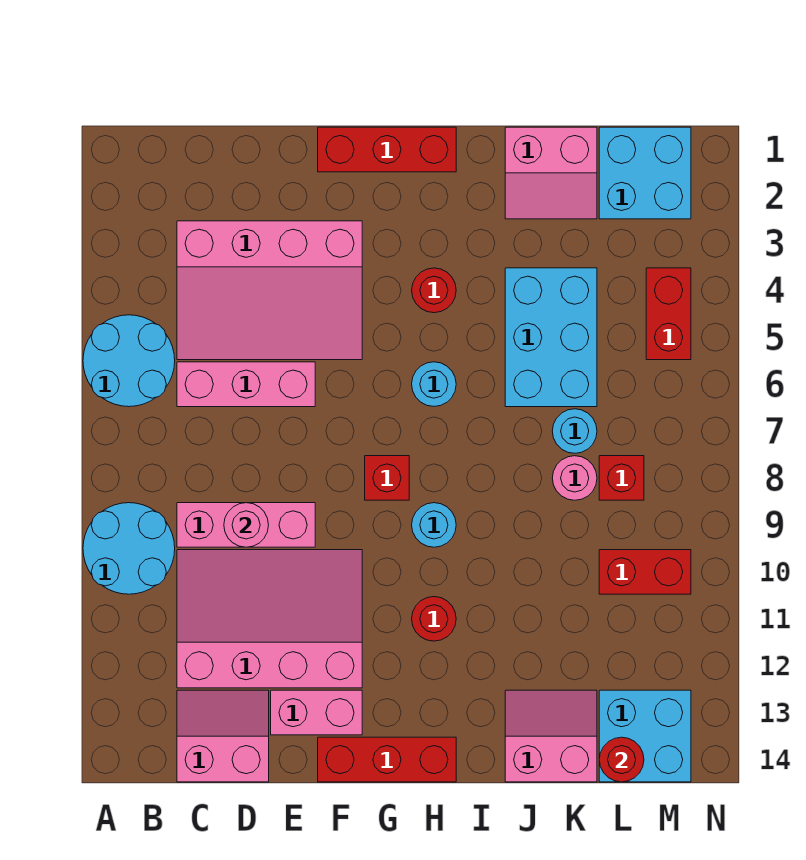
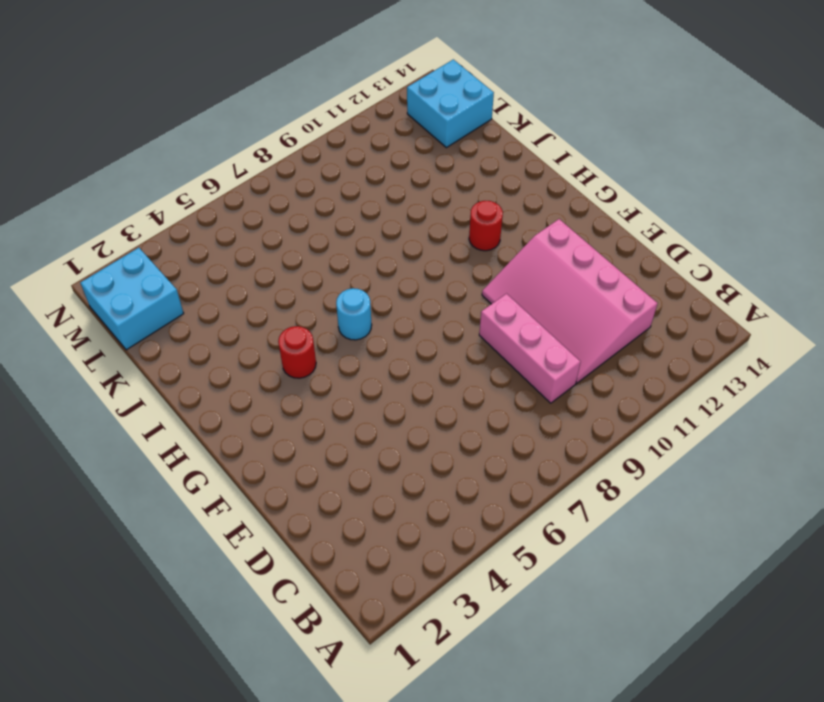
none -> cyan round brick A5:B6 level 1
none -> cyan round brick A9:B10 level 1
none -> pink slope C3:F5 level 1 top 3

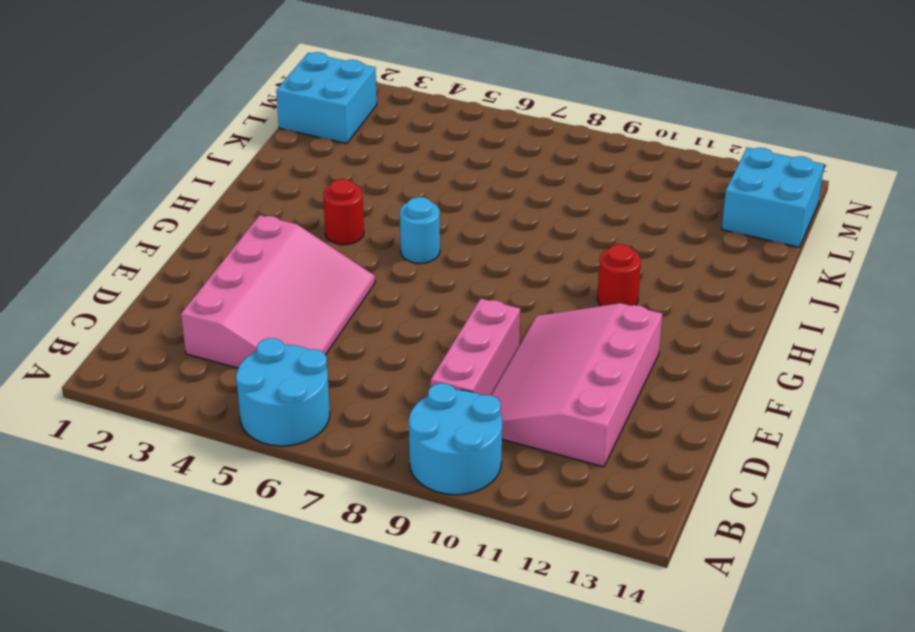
none -> pink brick C6:E6 level 1
none -> pink slope C13:D14 level 1 top 14
none -> pink brick E13:F13 level 1

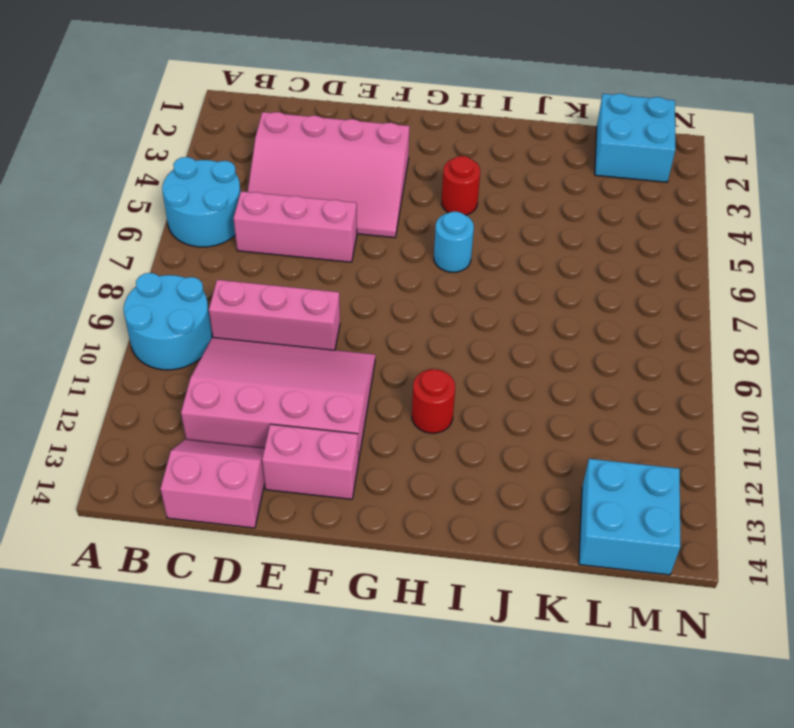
none -> red brick F1:H1 level 1
none -> red brick F14:H14 level 1
none -> red brick G8 level 1

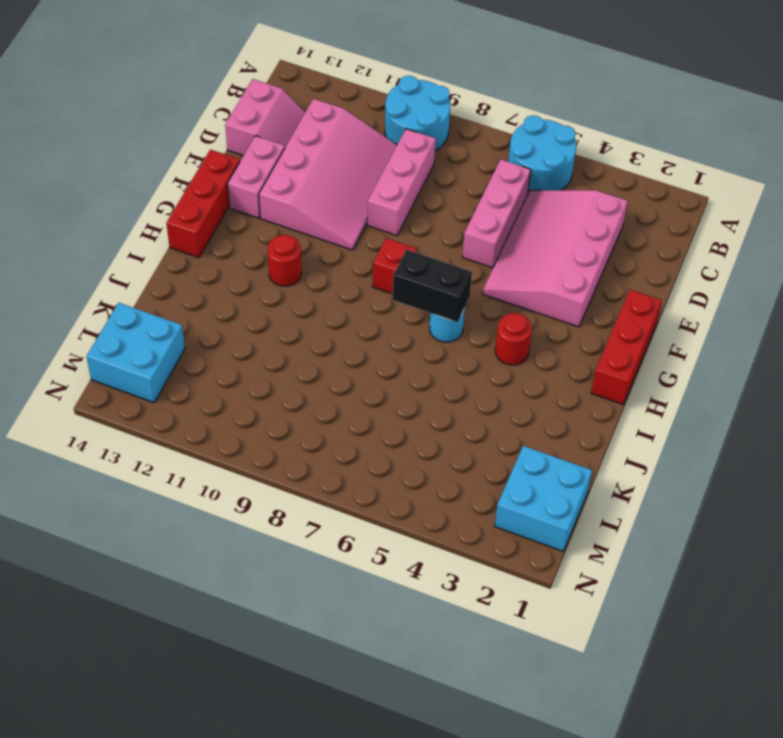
black brick H6:H7 level 2 -> none
none -> cyan round brick H9 level 1
none -> pink slope J1:K2 level 1 top 1
none -> cyan brick J4:K6 level 1

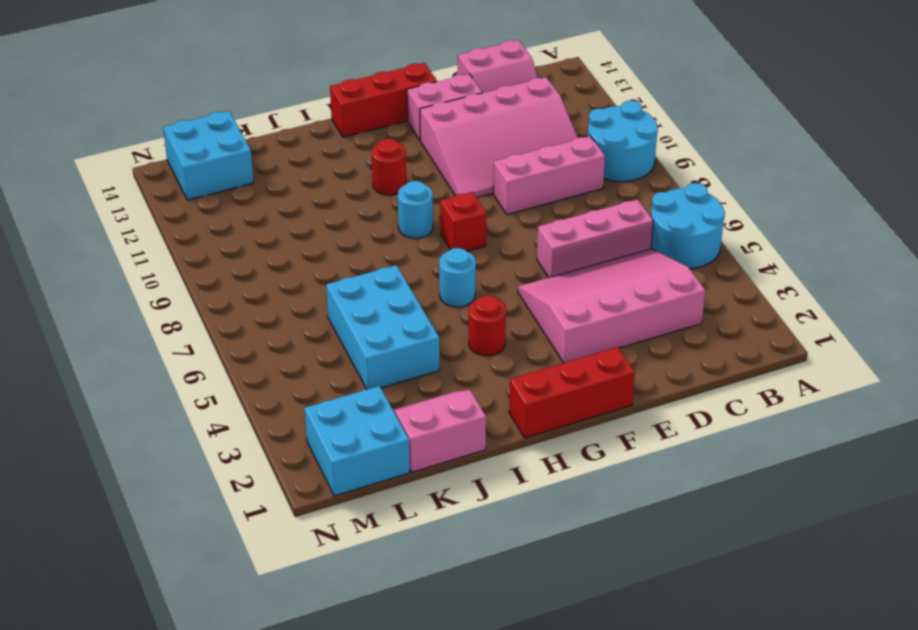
none -> pink slope J13:K14 level 1 top 14
none -> cyan round brick K7 level 1
none -> pink round brick K8 level 1

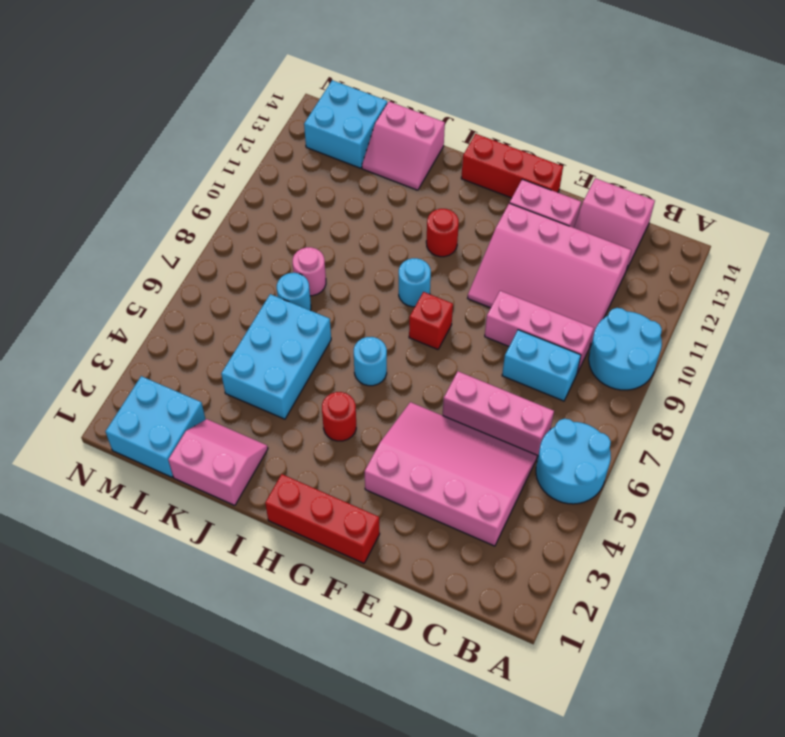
cyan brick C8:D8 level 1 -> none
none -> red brick L8 level 1
none -> red brick L10:M10 level 1
none -> red brick M4:M5 level 1

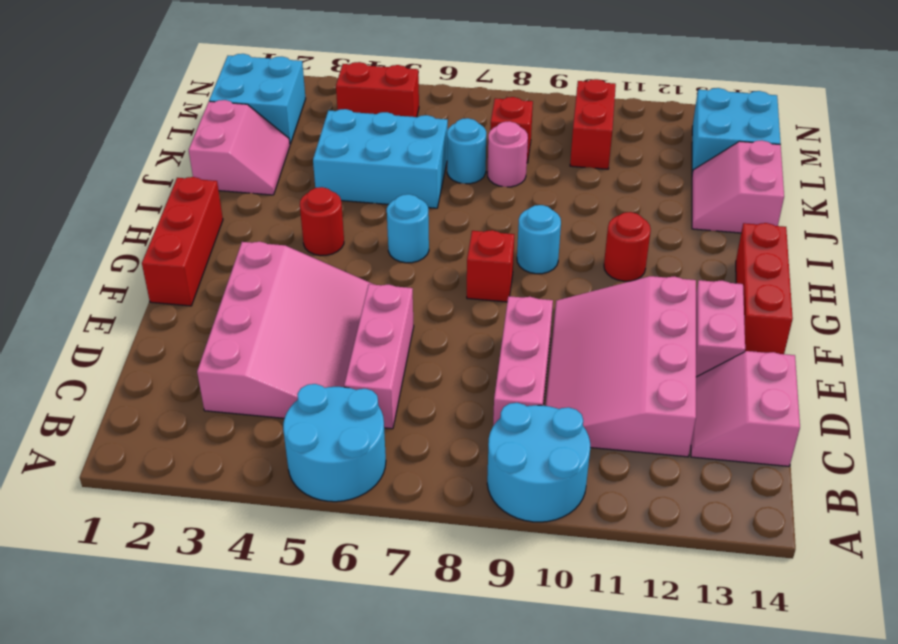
none -> pink round brick D9 level 2
none -> red round brick L14 level 2

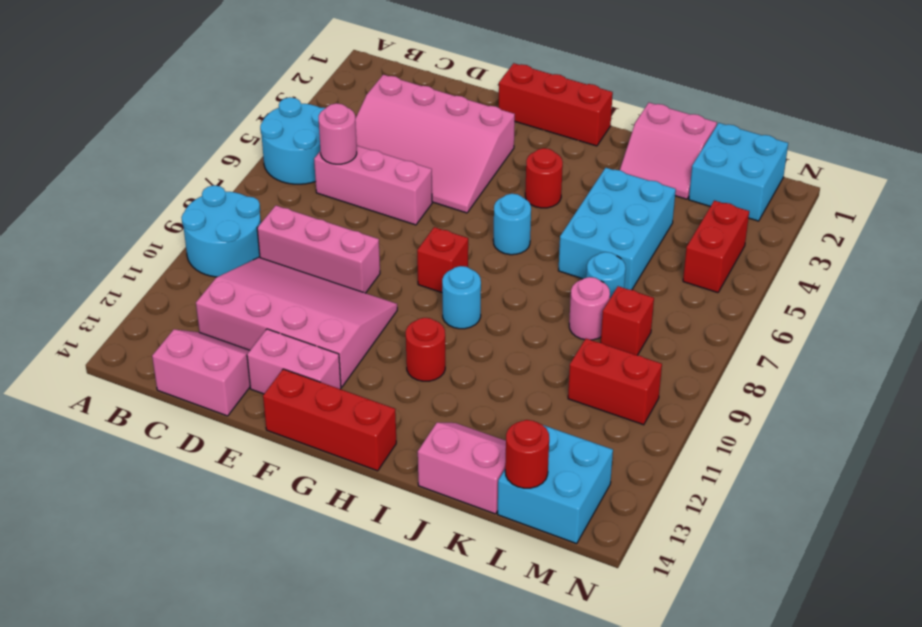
pink round brick C6 level 2 -> pink round brick D9 level 2

